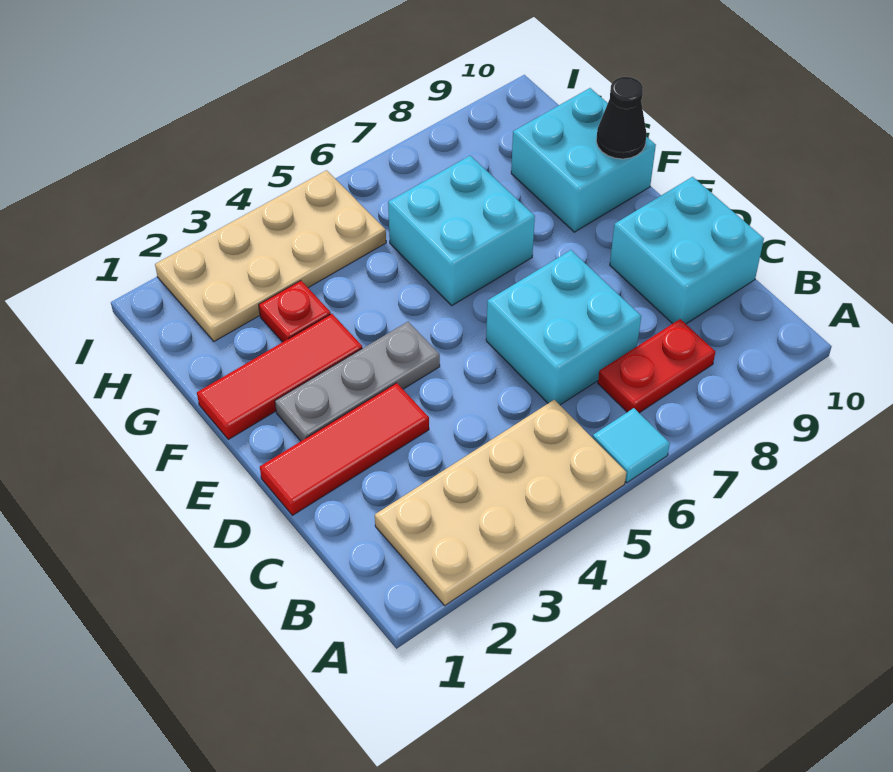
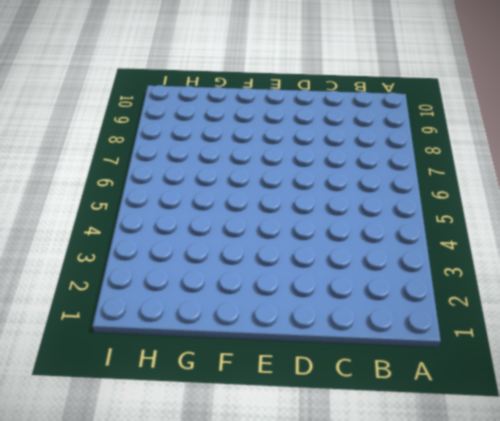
none -> tan plate A2:B5 level 1
none -> cyan tile A6 level 1
none -> red plate B7:B8 level 1

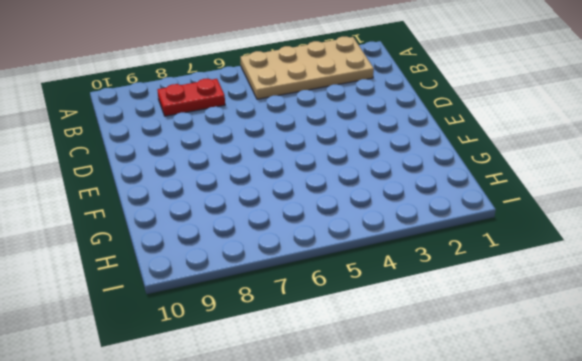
none -> cyan tile A6 level 1
none -> cyan brick C6:D7 level 1
none -> cyan brick C9:D10 level 1

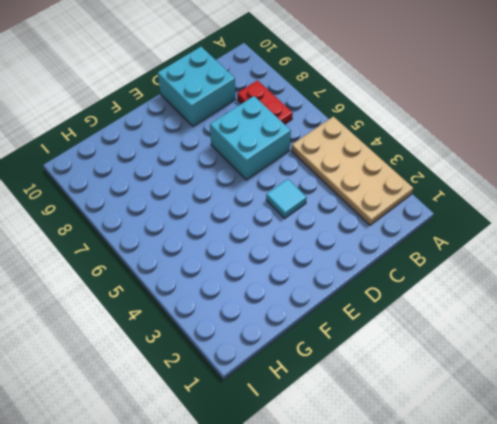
cyan tile D4 level 1 -> cyan tile A6 level 1
none -> red tile D1:D3 level 1
none -> grey plate E2:E4 level 1
none -> red tile F1:F3 level 1

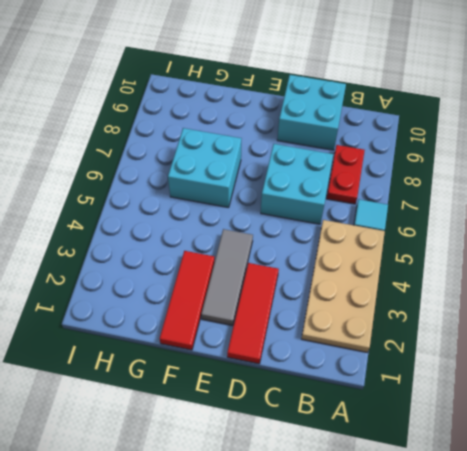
grey tile E2:E4 level 1 -> grey plate E2:E4 level 1
none -> cyan brick F9:G10 level 1
none -> red plate G3 level 1
none -> tan plate H2:I5 level 1

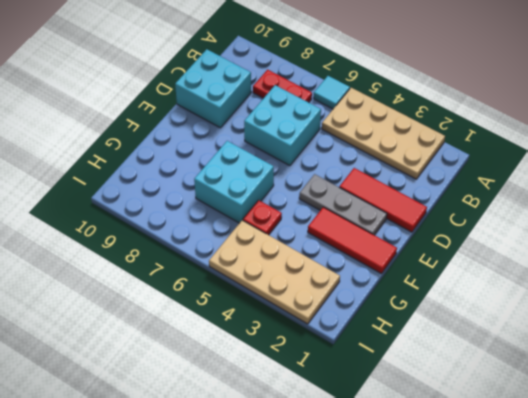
red plate G5 level 1 -> red plate G3 level 1
none -> cyan brick F9:G10 level 1
none -> black cone F10 level 2

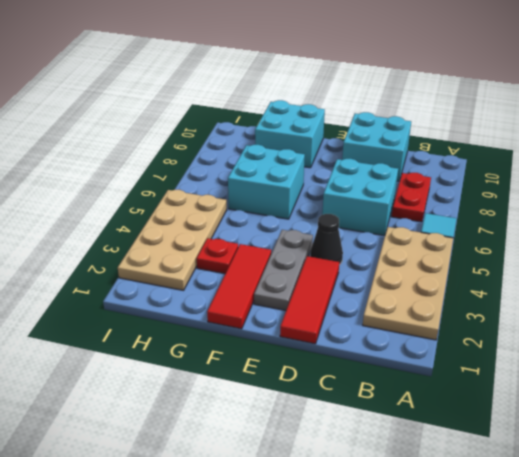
black cone D4 level 1 -> black cone F10 level 2

